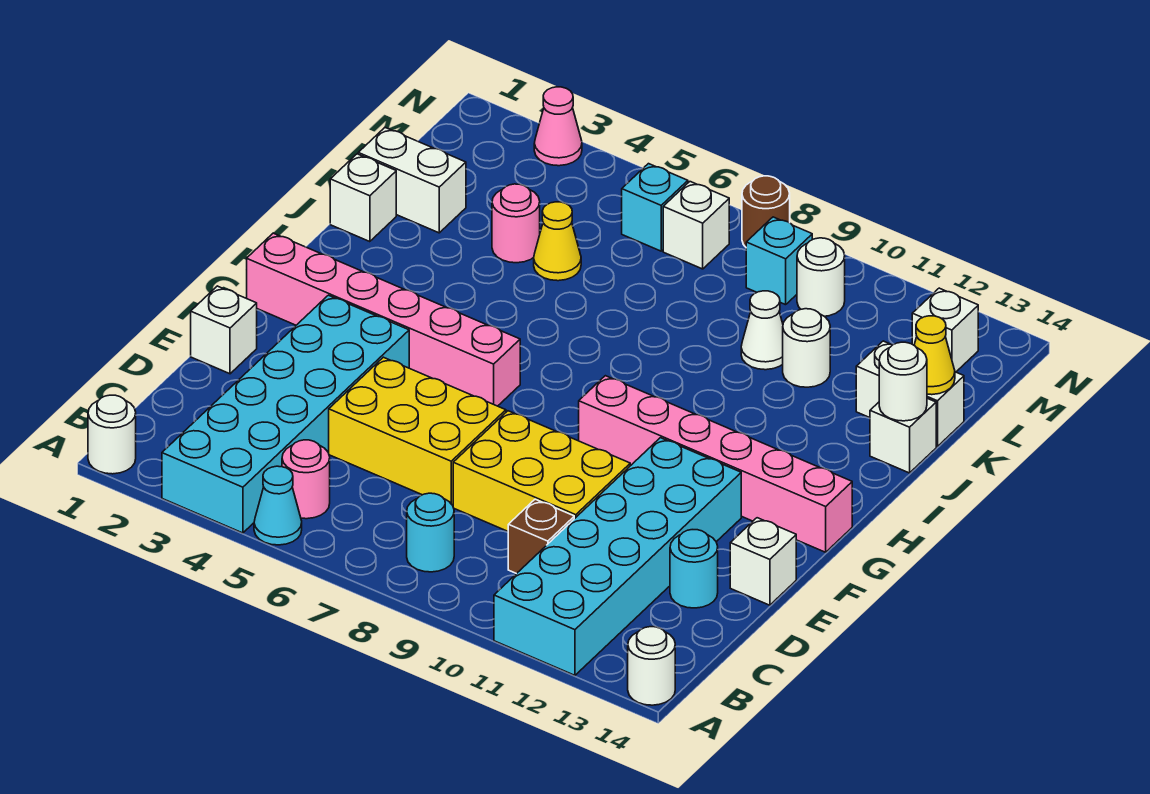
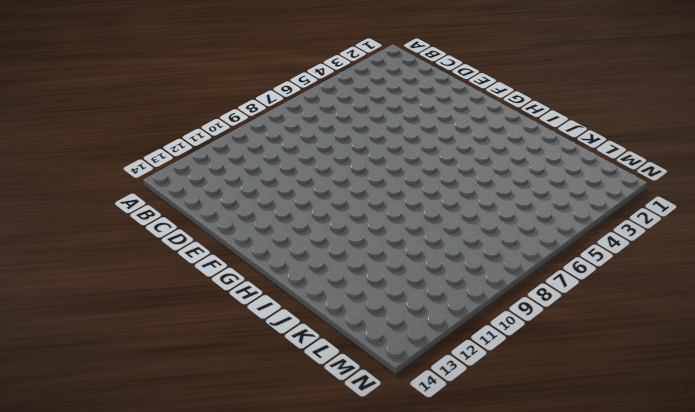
none -> white round brick A1 level 1
none -> cyan brick A3:F4 level 1
none -> cyan cone A5 level 1
none -> cyan brick A11:F12 level 1

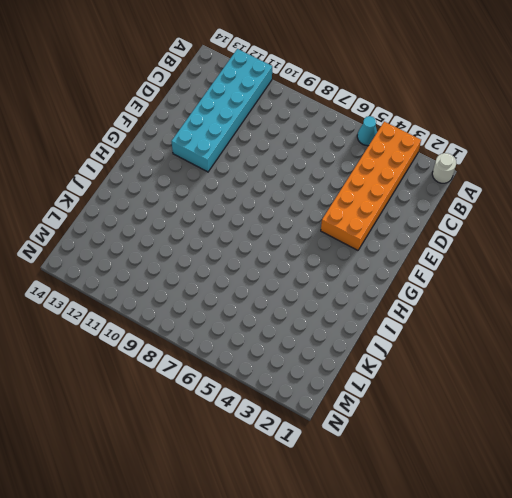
orange brick A3:F4 level 1 -> cyan brick A3:F4 level 1
none -> white round brick A14 level 1
none -> pink round brick B5 level 1
none -> cyan round brick B8 level 1
none -> brown brick C10 level 1

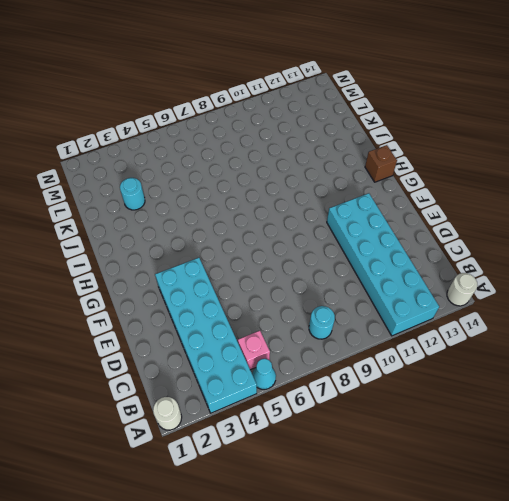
pink brick B5 level 1 -> pink round brick B5 level 1
brown brick H14 level 1 -> brown brick C10 level 1
cyan round brick K3 level 1 -> cyan round brick D13 level 1
none -> yellow brick D5:E7 level 1
none -> yellow brick D8:E10 level 1
none -> white brick E1 level 1
none -> white brick E14 level 1

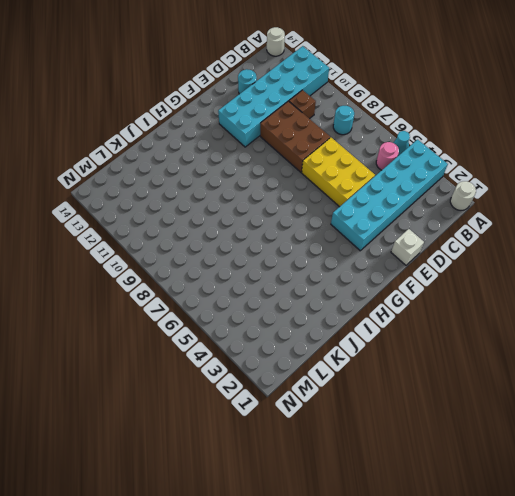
brown brick D8:E10 level 1 -> yellow brick D8:E10 level 1
none -> white brick E14 level 1
none -> pink brick G1:G6 level 1
none -> pink brick G9:G14 level 1
none -> white brick J1 level 1

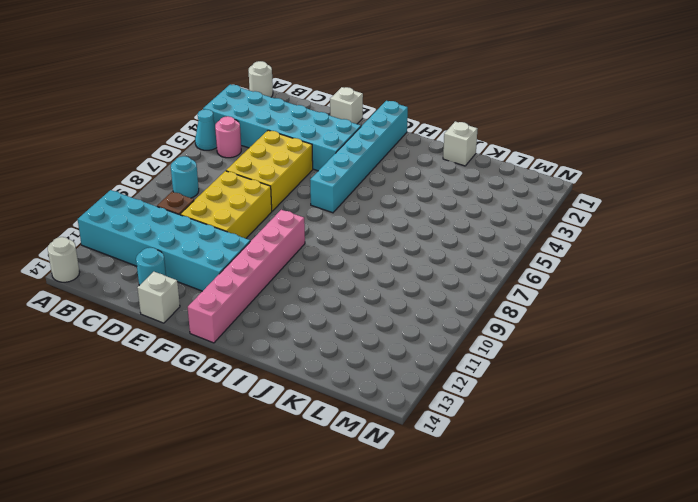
cyan brick G1:G6 level 1 -> pink brick G1:G6 level 1
none -> white brick J14 level 1
none -> white brick K1:K2 level 1
none -> pink round brick K4 level 1
none -> yellow cone K5 level 1

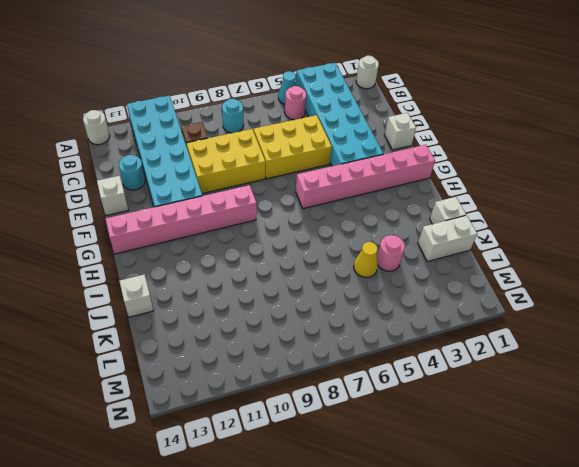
none -> white cone K10 level 1
none -> white round brick K11 level 1
none -> white brick K13:K14 level 1
none -> cyan brick M6 level 1

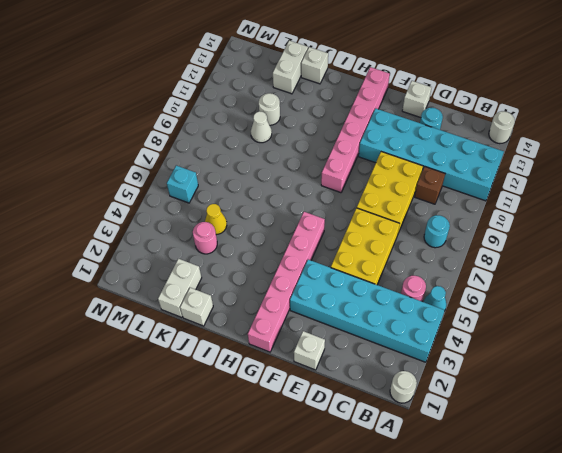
none -> white brick M7 level 1
none -> cyan brick M9 level 1
none -> white round brick M10 level 1
none -> white brick M13 level 1

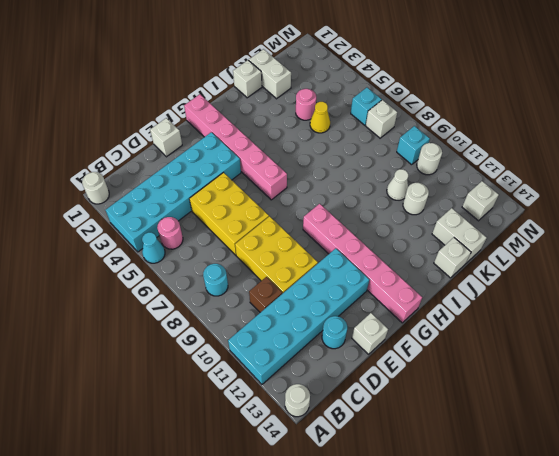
none -> pink cone N3 level 1
none -> brown round brick N8 level 1
none -> white round brick J14 level 2
none -> yellow cone K14 level 2

